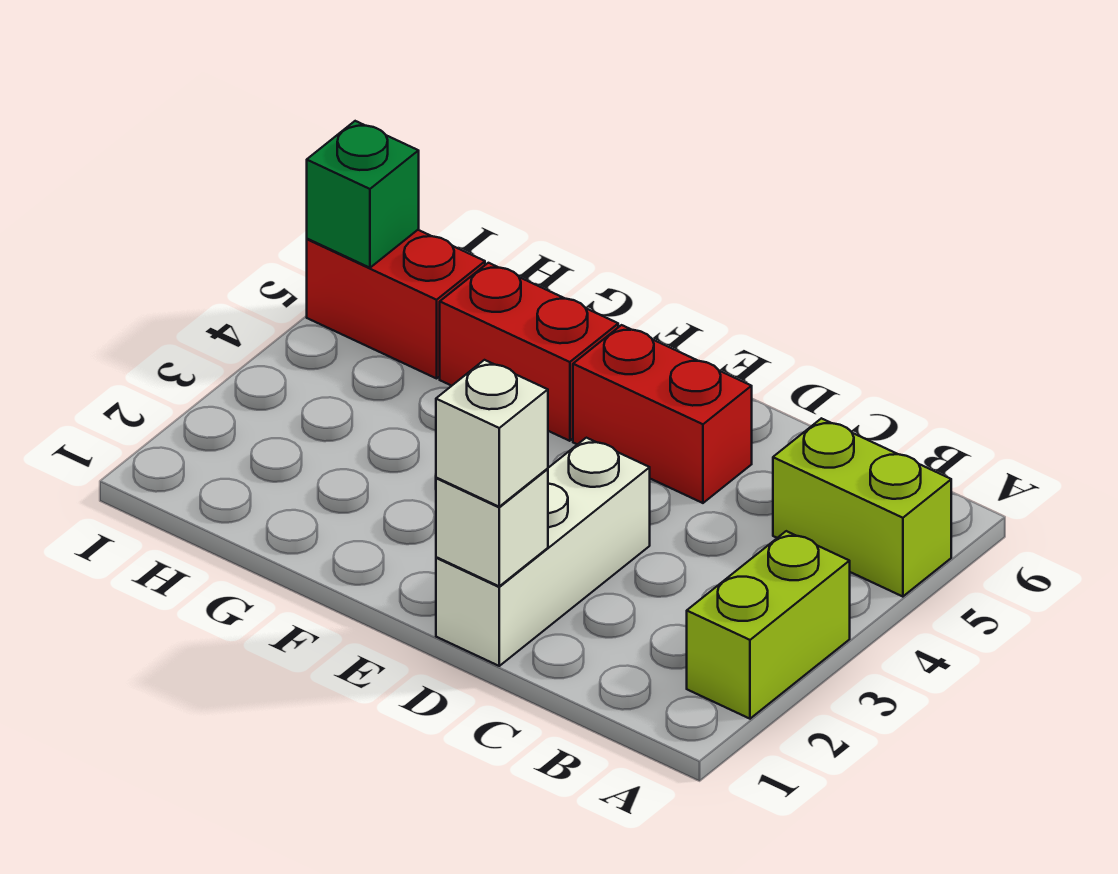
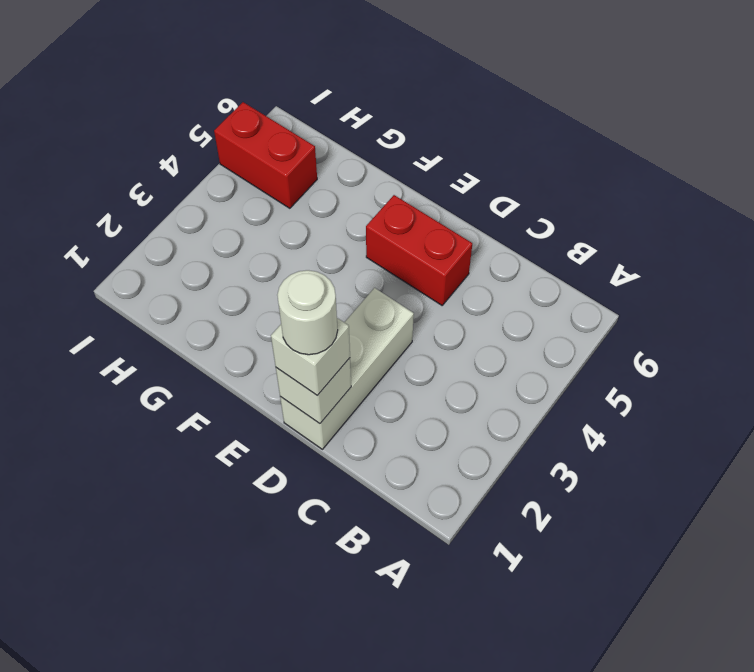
white round brick D1 level 4 -> none
none -> lime brick A2:A3 level 1
none -> lime brick A5:B5 level 1

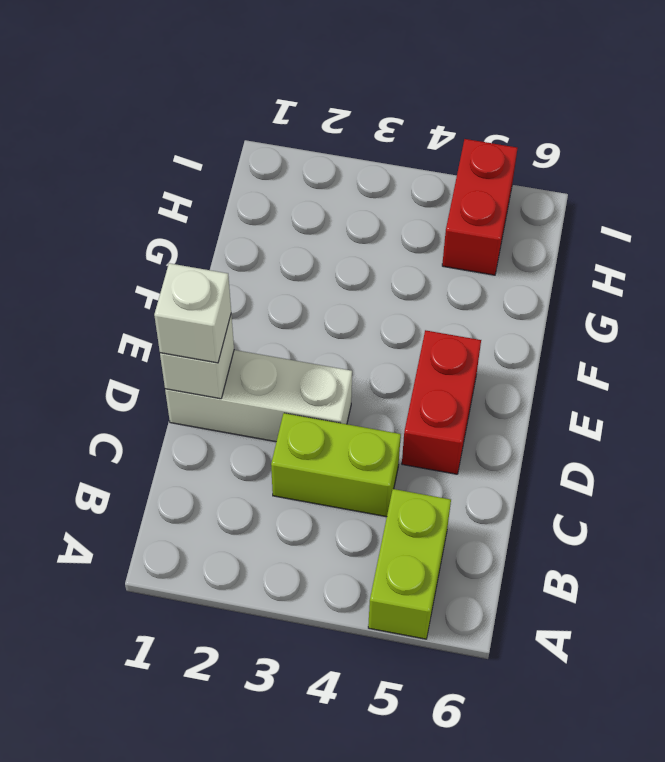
lime brick C3:C4 level 1 -> lime brick A2:A3 level 1
none -> red brick F5:G5 level 1
none -> green brick I5 level 2

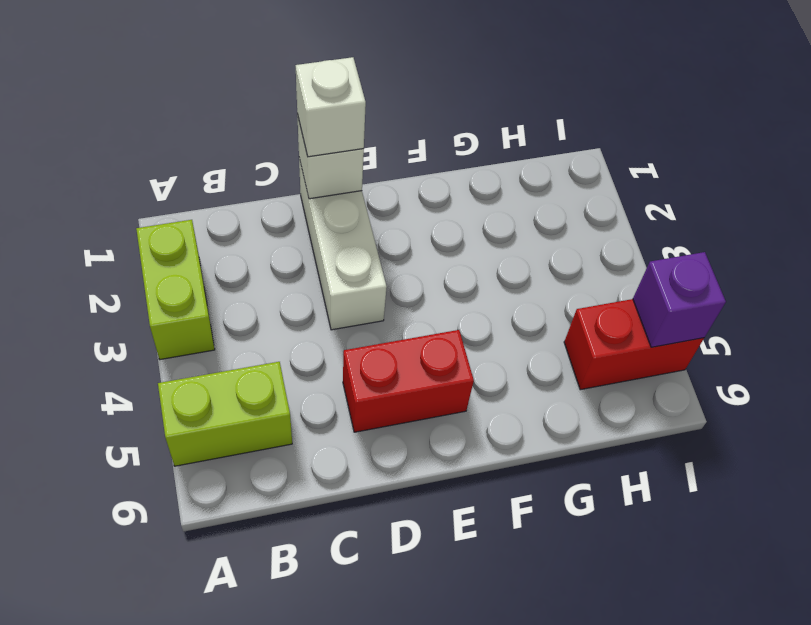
purple brick I5 level 2 -> green brick I5 level 2
none -> red brick F5:G5 level 1

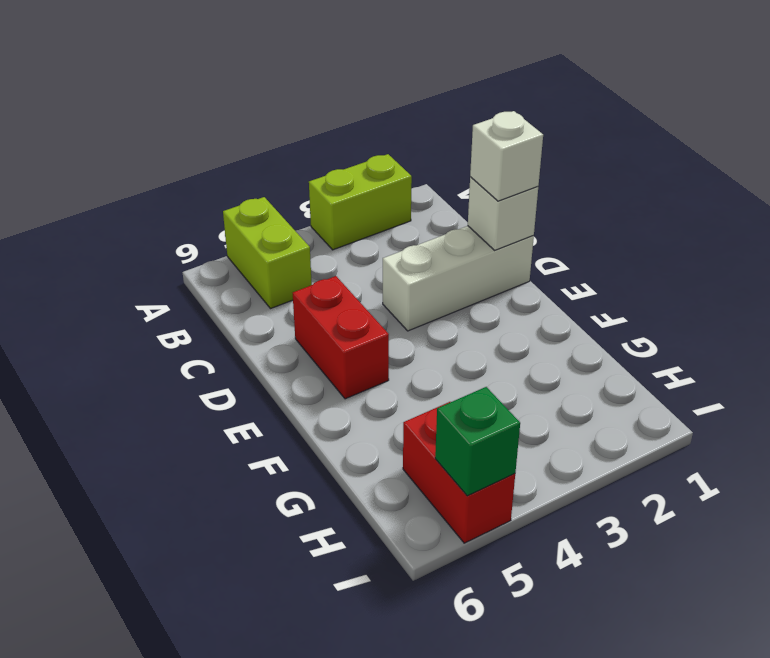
none -> red brick F5:G5 level 1

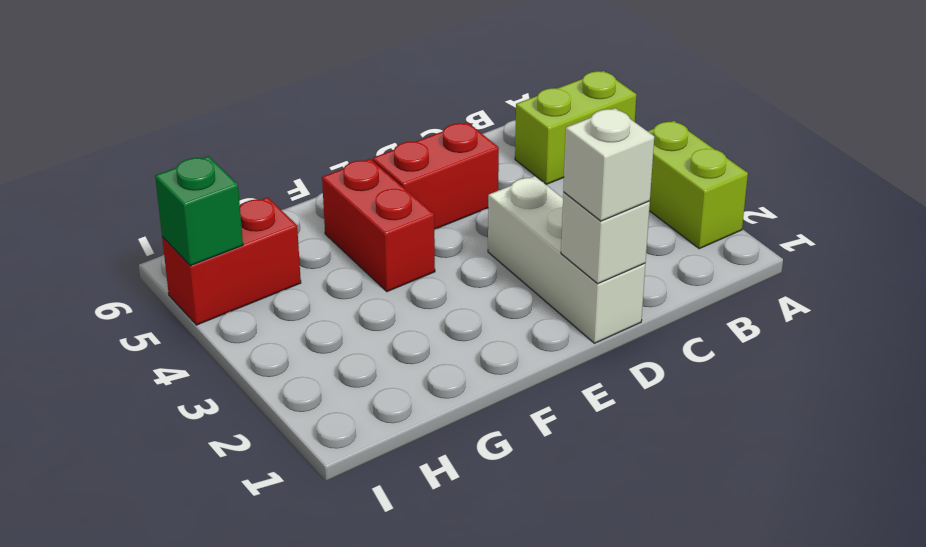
red brick F4:F5 level 1 -> red brick F5:G5 level 1

